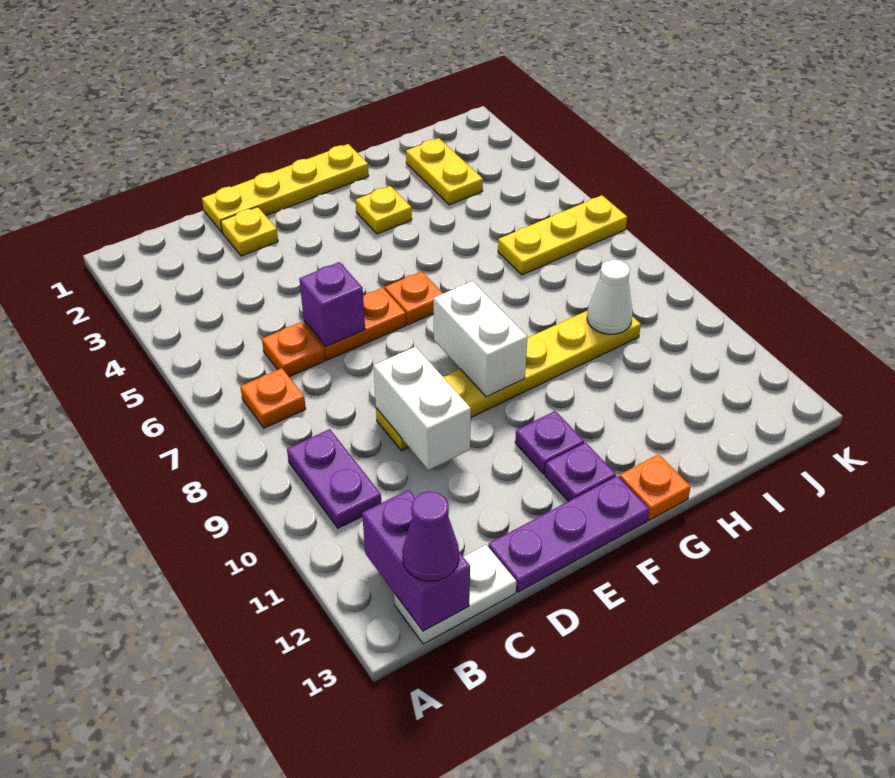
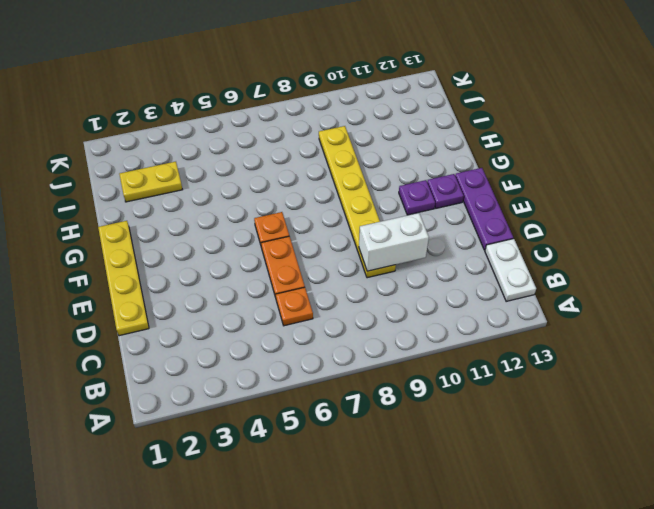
none -> orange plate B7 level 1
none -> purple plate B9:B10 level 1
none -> yellow plate D2 level 1

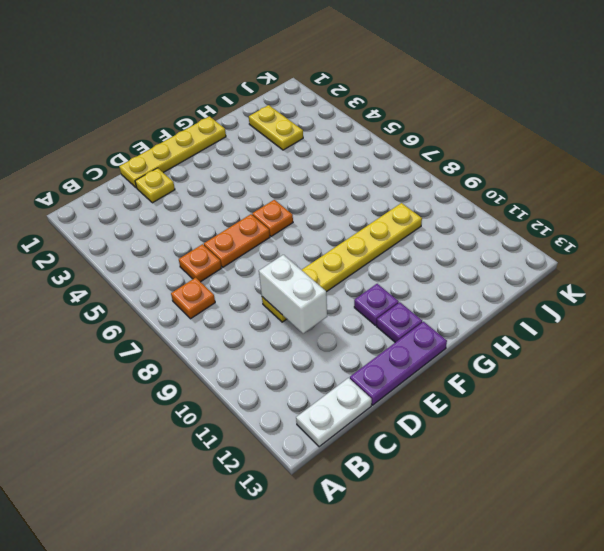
none -> purple plate B9:B10 level 1
none -> yellow plate G3 level 1
none -> orange plate G13 level 1

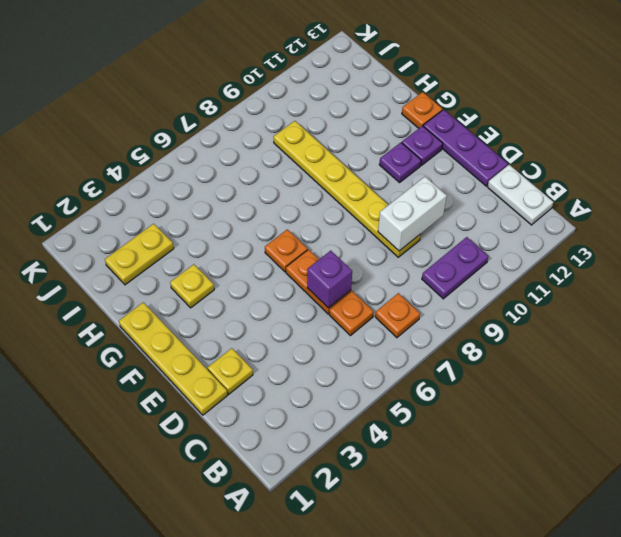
none -> yellow plate I6:K6 level 1
none -> purple brick B12:B13 level 2
none -> white brick F8:F9 level 2

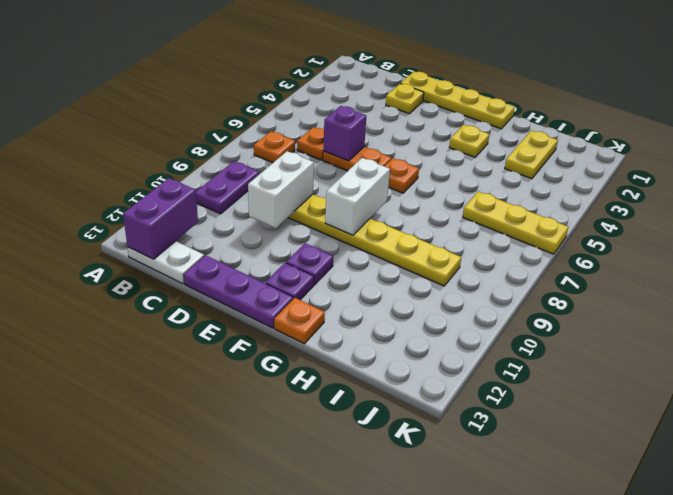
none -> white cone I9 level 2
none -> purple cone B13 level 3

